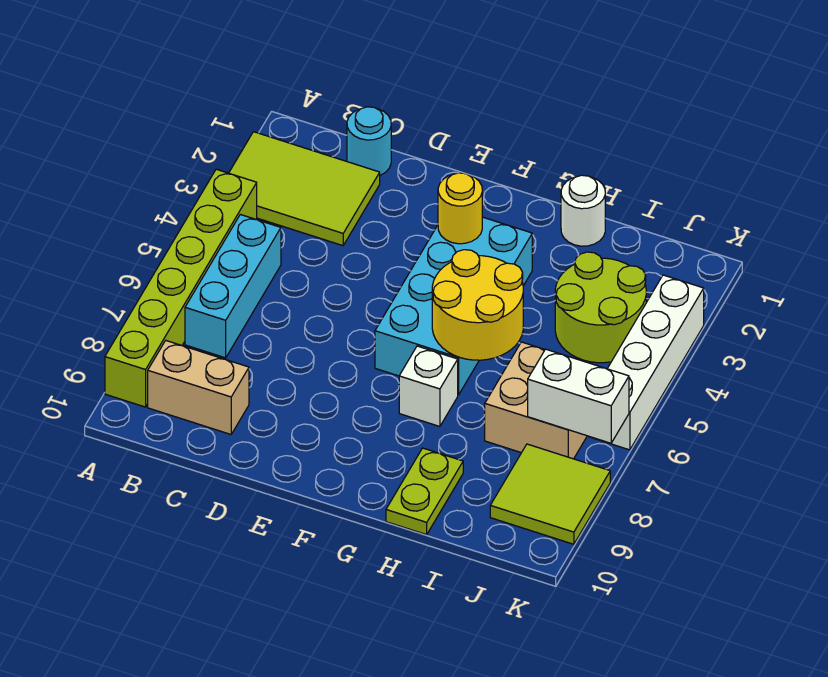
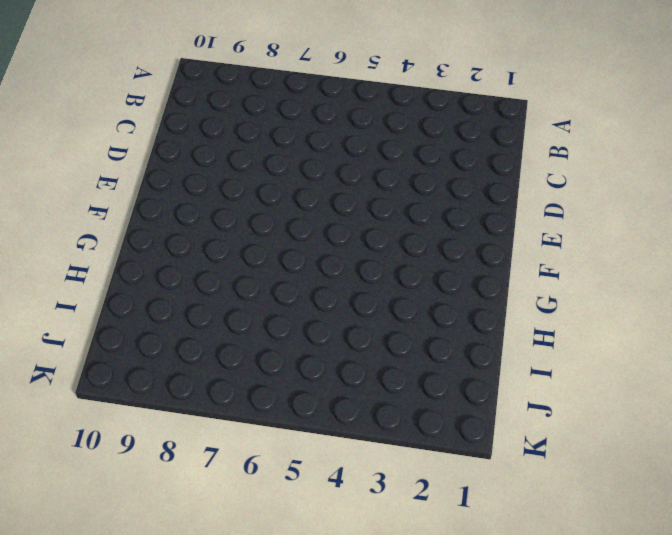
none -> lime tile A2:C3 level 1
none -> lime brick A4:A9 level 1
none -> cyan brick B5:B7 level 1

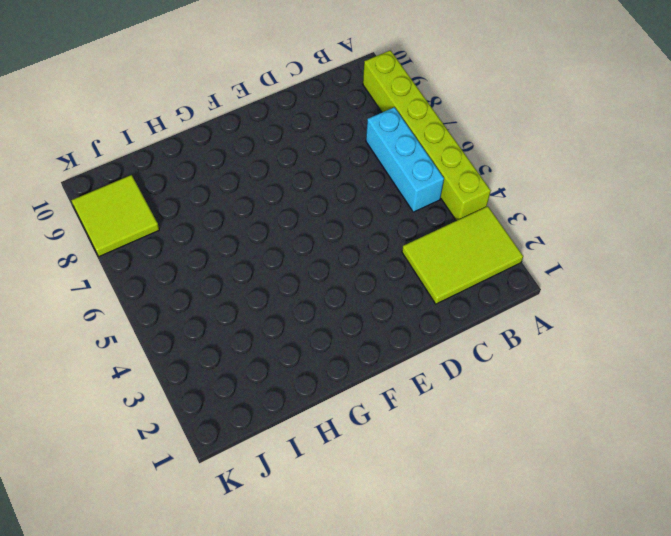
none -> tan brick B9:C9 level 1
none -> cyan round brick C1 level 1
none -> cyan brick F3:G6 level 1

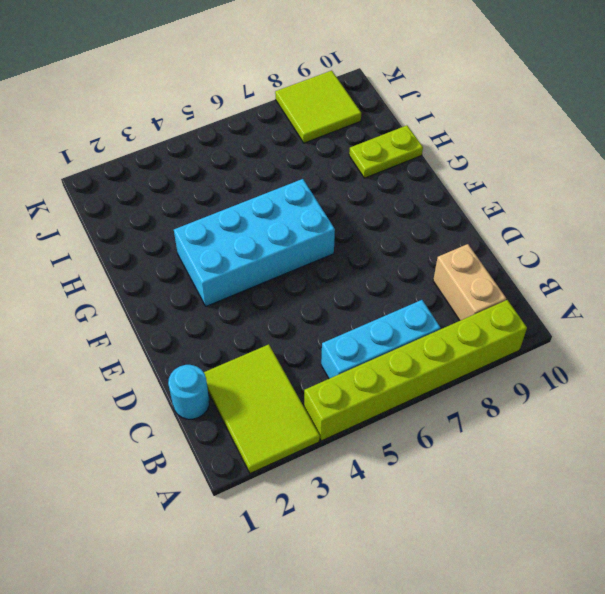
none -> white brick G7 level 1
none -> white round brick H1 level 1
none -> lime round brick I3:J4 level 1

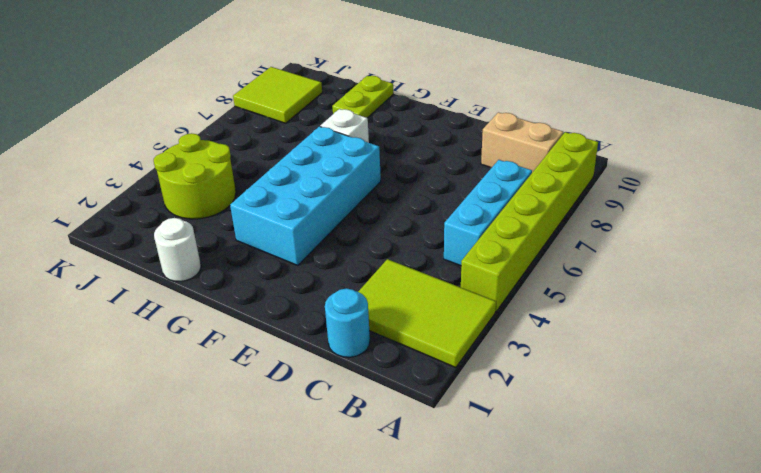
none -> tan brick I6:J7 level 1
none -> white brick K3:K6 level 1
none -> yellow round brick F3 level 2

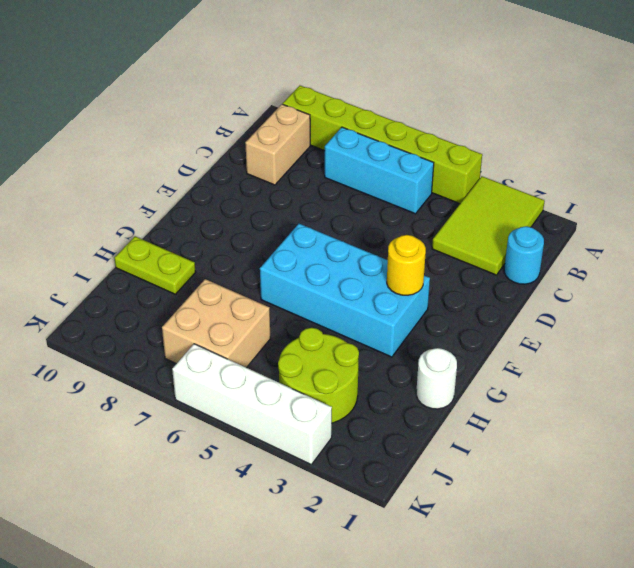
none -> white brick G7 level 1
none -> lime tile J8:K9 level 1
none -> yellow round brick G5:H6 level 2

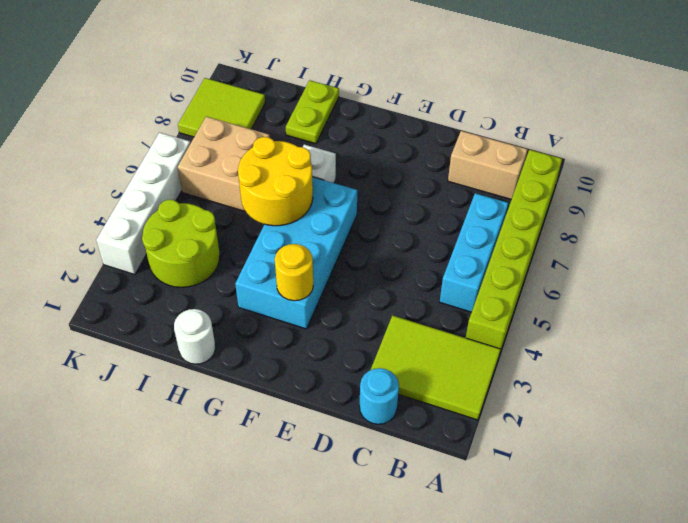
none -> white brick J7:K7 level 2

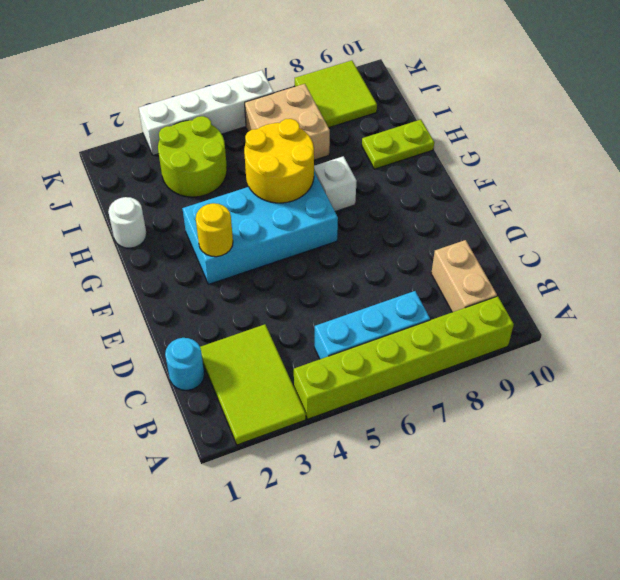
none -> white brick J7:K7 level 2

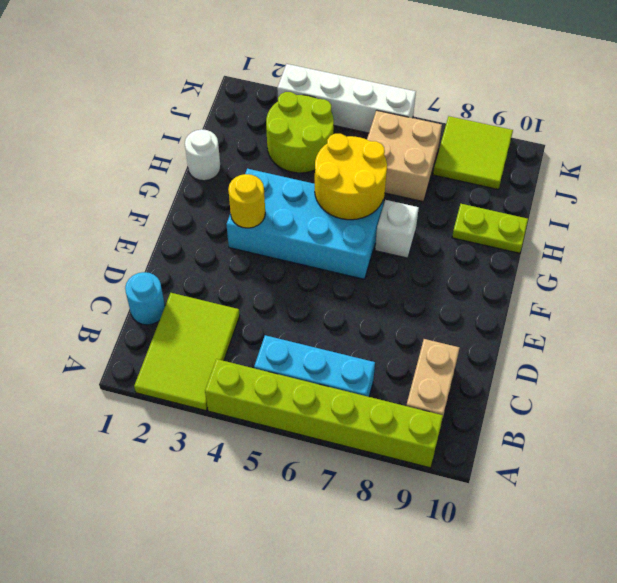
none -> white brick J7:K7 level 2

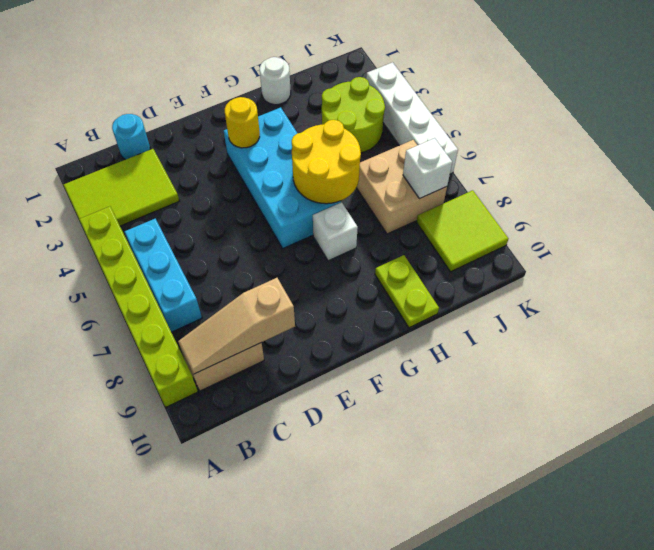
tan slope B9:D9 level 2 top D -> none
white brick J7 level 2 -> white brick J7:K7 level 2

